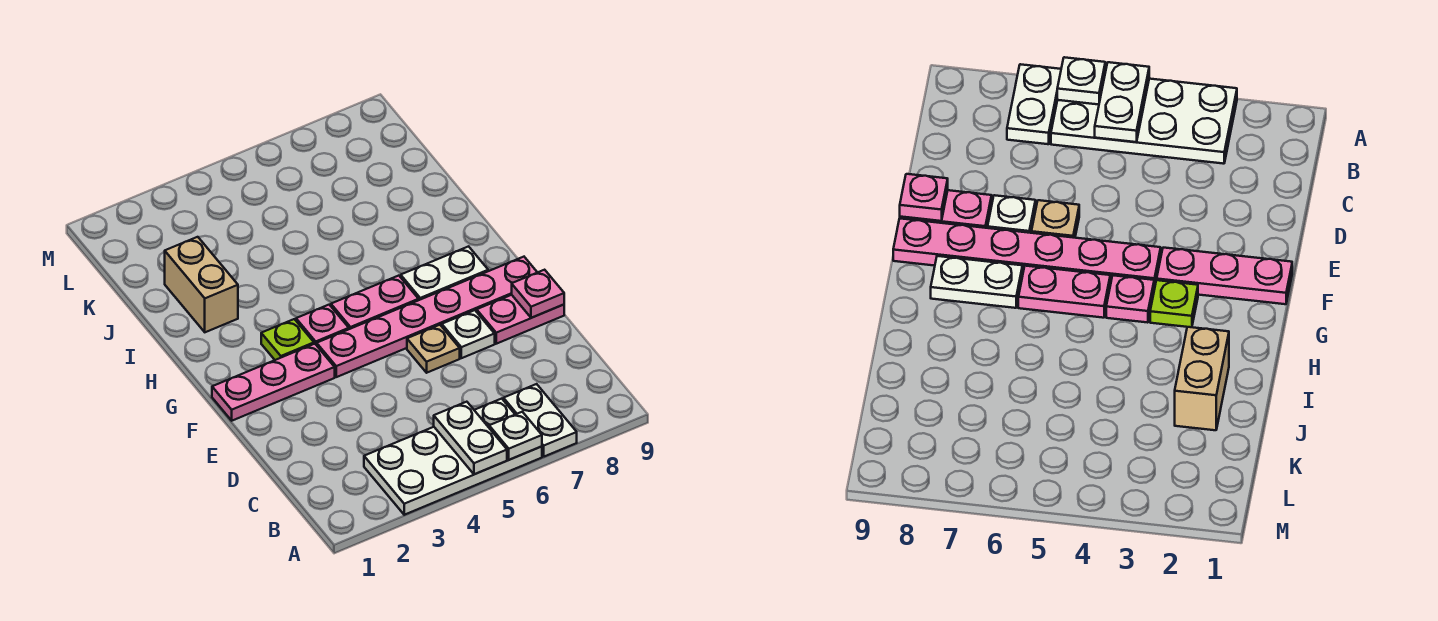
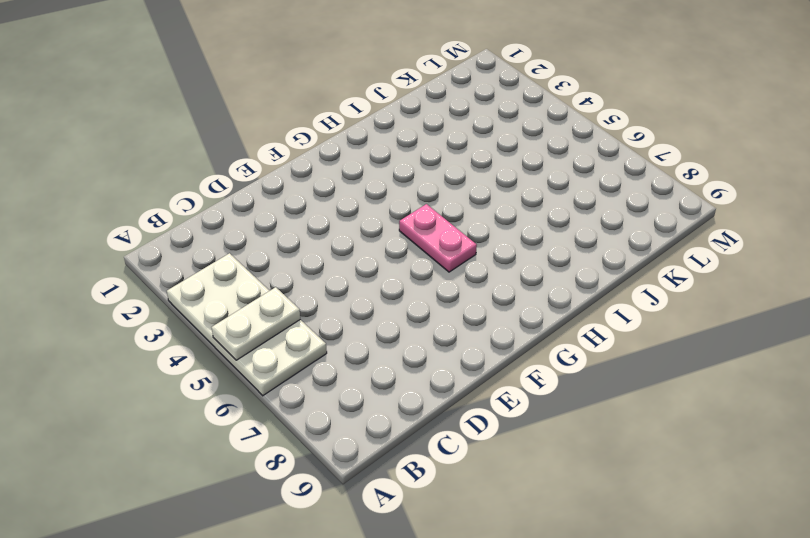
none -> white plate A7:B7 level 1
none -> tan plate E6 level 1
none -> white plate E7 level 1

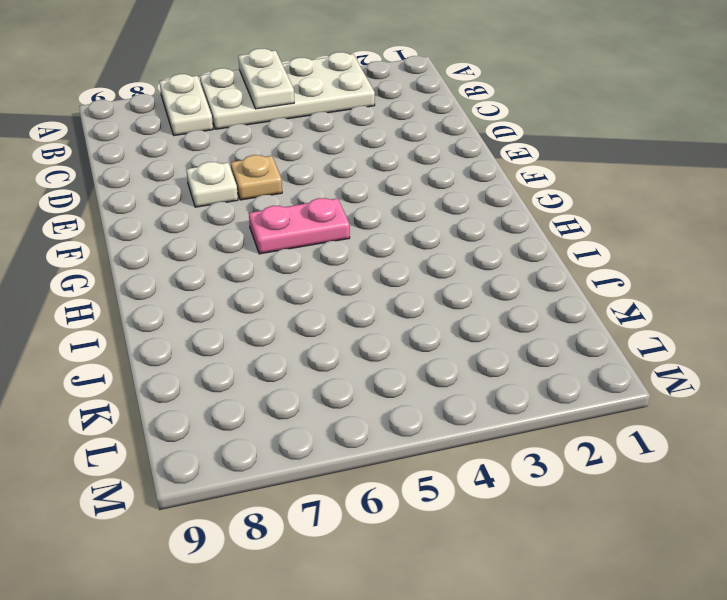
none -> pink plate E8:E9 level 1
none -> pink plate F1:F3 level 1
none -> pink plate F4:F9 level 1

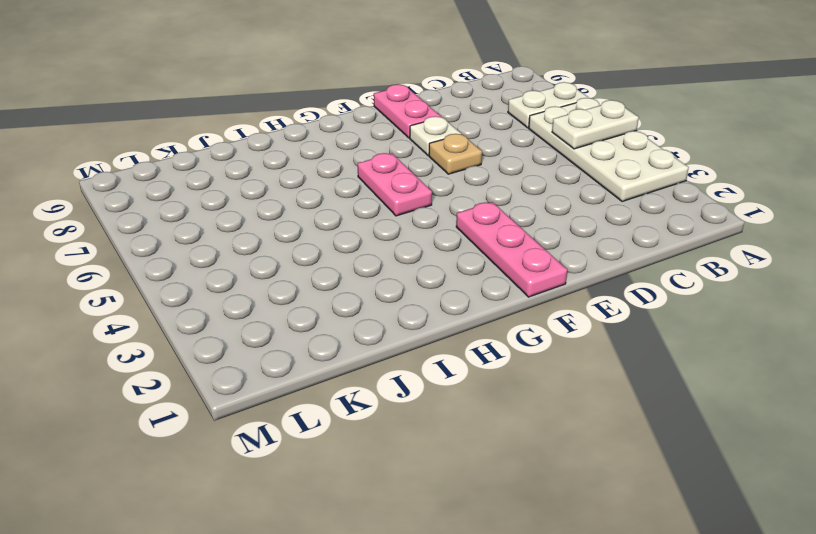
none -> pink plate F4:F9 level 1
none -> lime plate G3 level 1
none -> pink plate G4 level 1

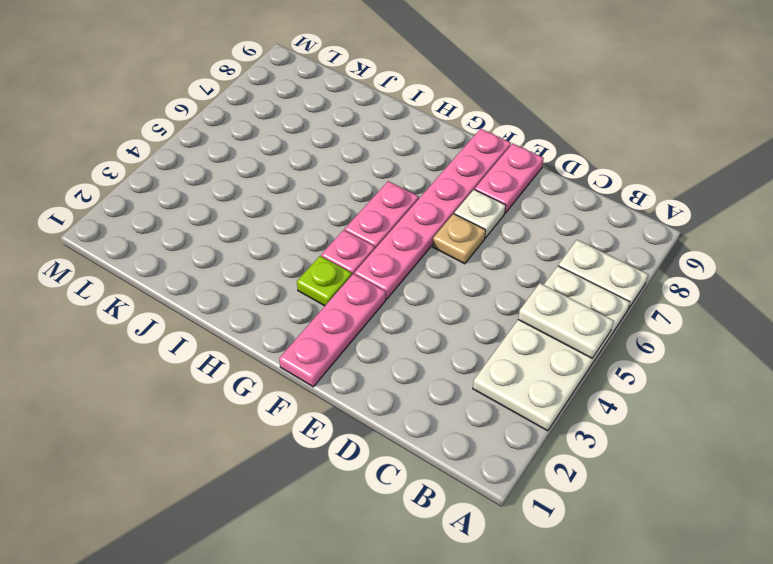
none -> white plate G7:G8 level 1
none -> tan brick I2:J2 level 1
none -> white plate A6 level 2

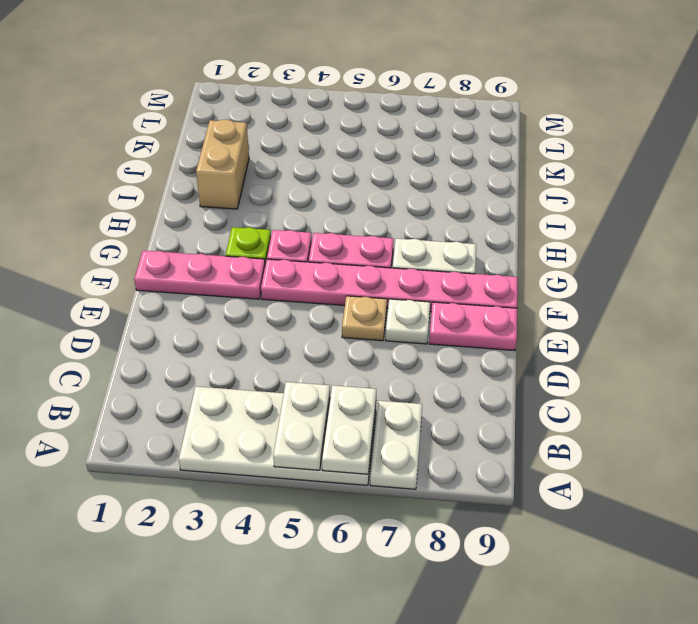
white plate A6:B6 level 2 -> white plate A6 level 2
none -> pink plate E9 level 2

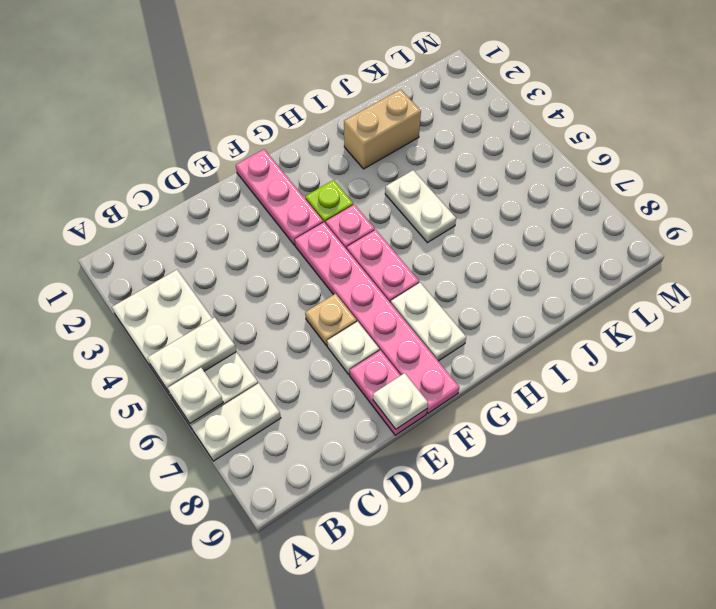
white plate E9 level 2 -> pink plate E9 level 2
white plate I4:I5 level 1 -> none

